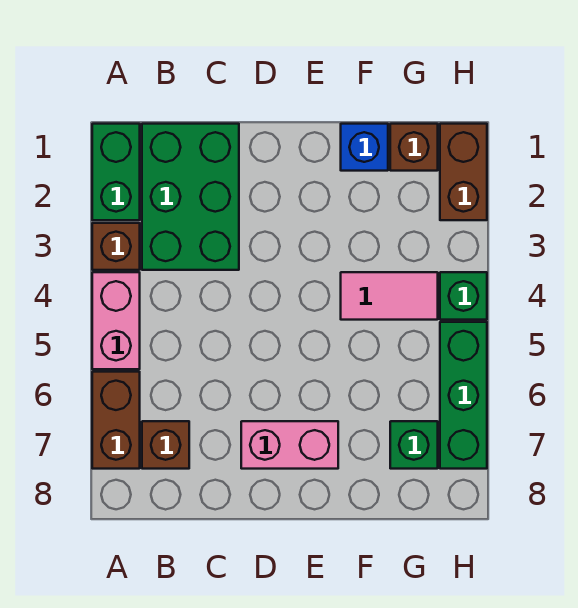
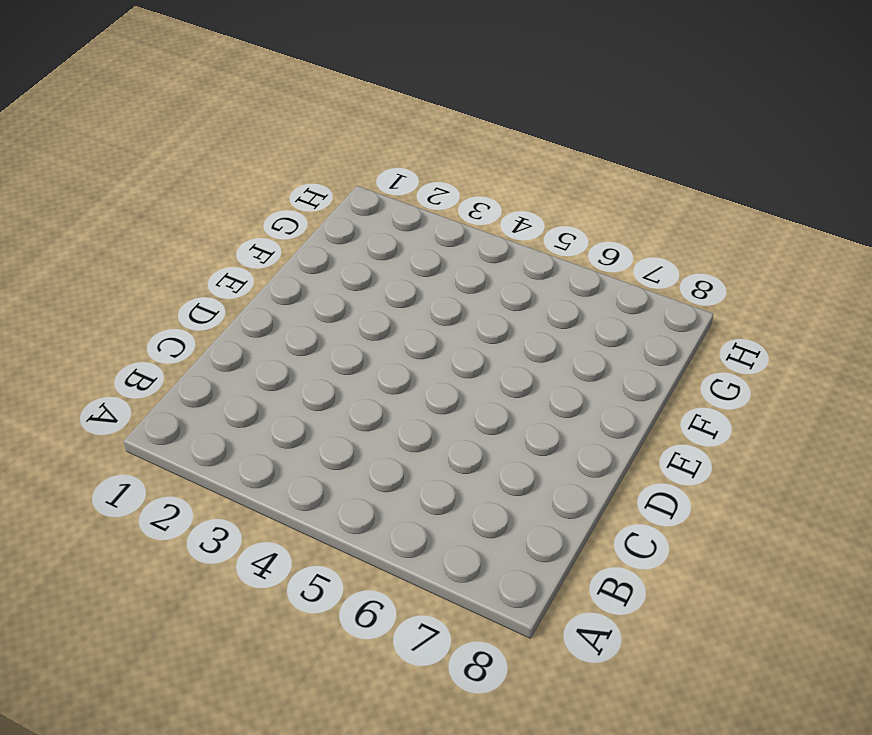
none -> green brick A1:A2 level 1
none -> brown brick A3 level 1
none -> pink brick A4:A5 level 1

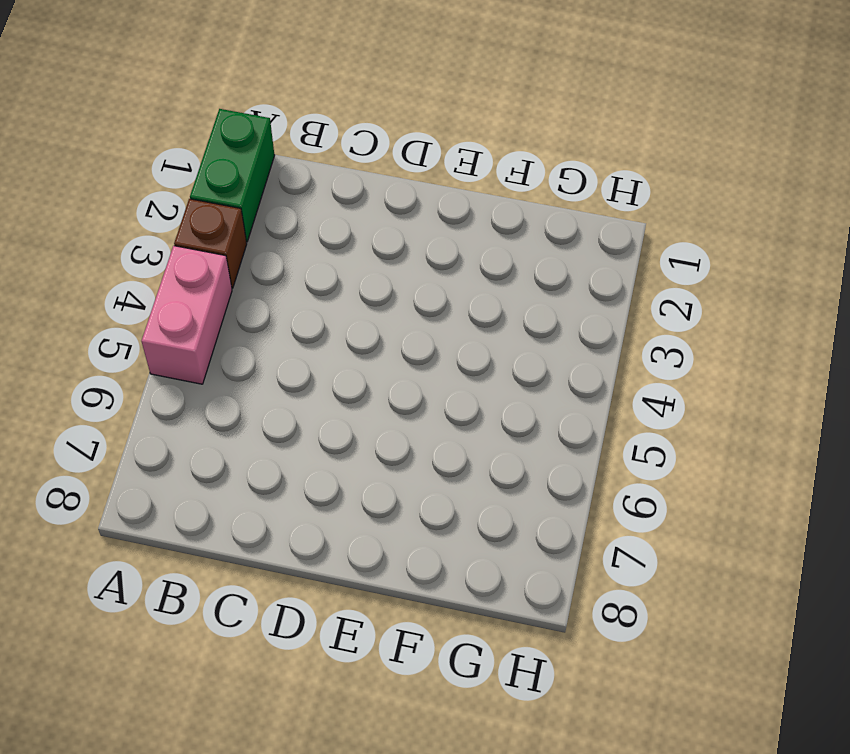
none -> brown brick A6:A7 level 1
none -> green brick B1:C3 level 1
none -> brown brick B7 level 1

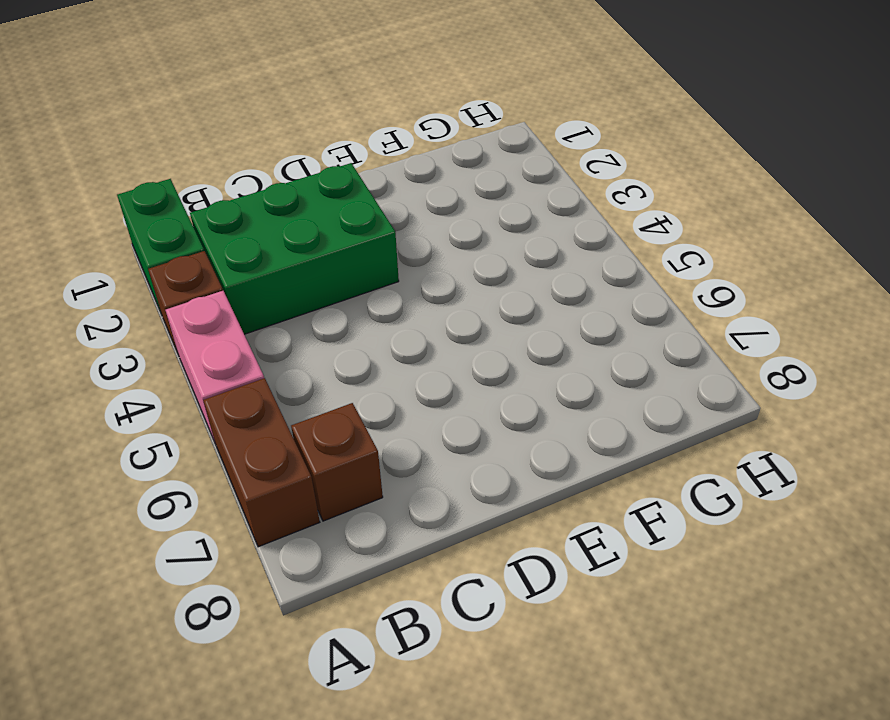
green brick B2:D3 level 1 -> green brick B1:C3 level 1
none -> pink brick D7:E7 level 1
none -> blue brick F1 level 1
none -> pink tile F4:G4 level 1

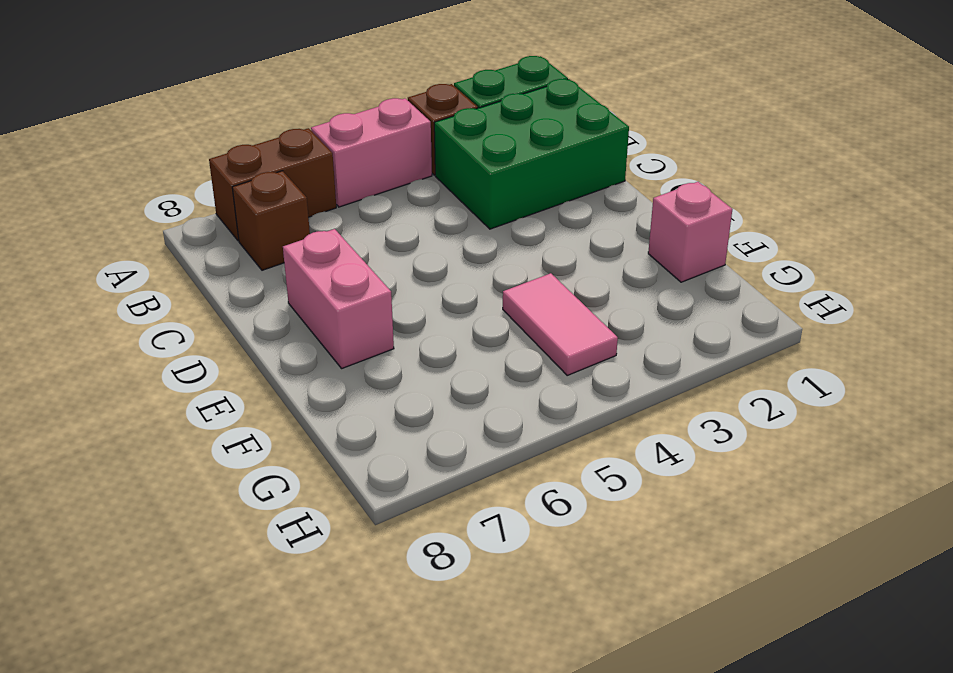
pink brick F1 level 1 -> blue brick F1 level 1
none -> brown brick G1 level 1
none -> green brick G7 level 1
none -> brown brick H1:H2 level 1

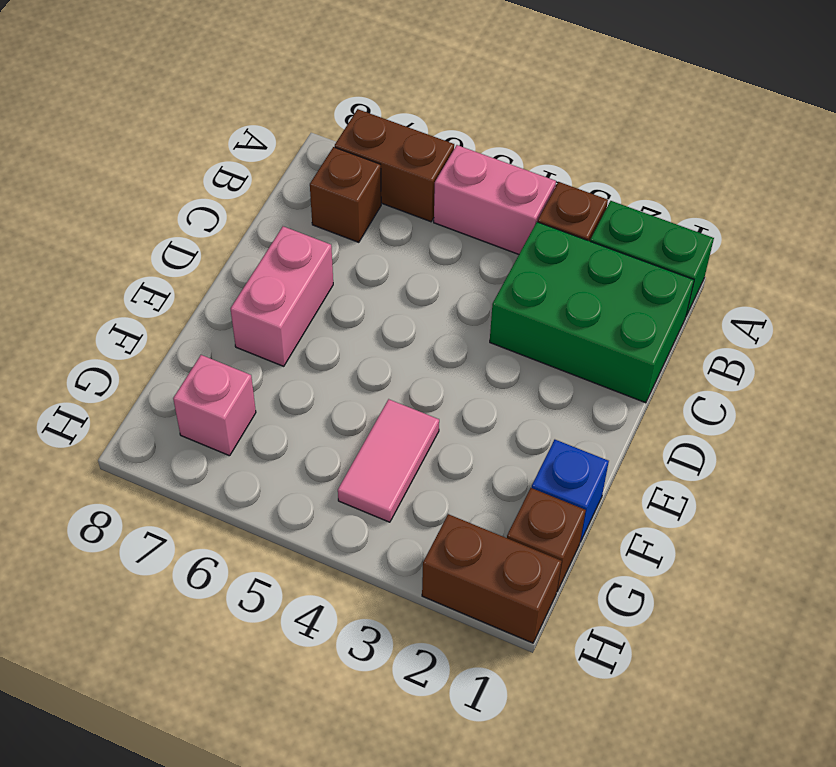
pink brick G7 level 1 -> green brick G7 level 1
none -> green brick H4 level 1
none -> green brick H5:H7 level 1

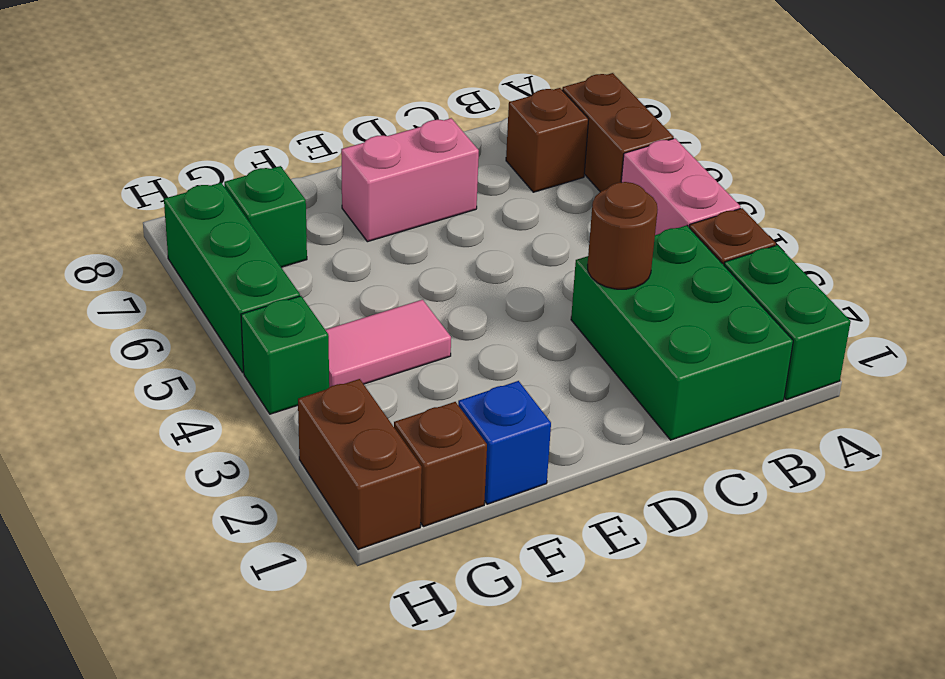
brown round brick C3 level 2 -> none

